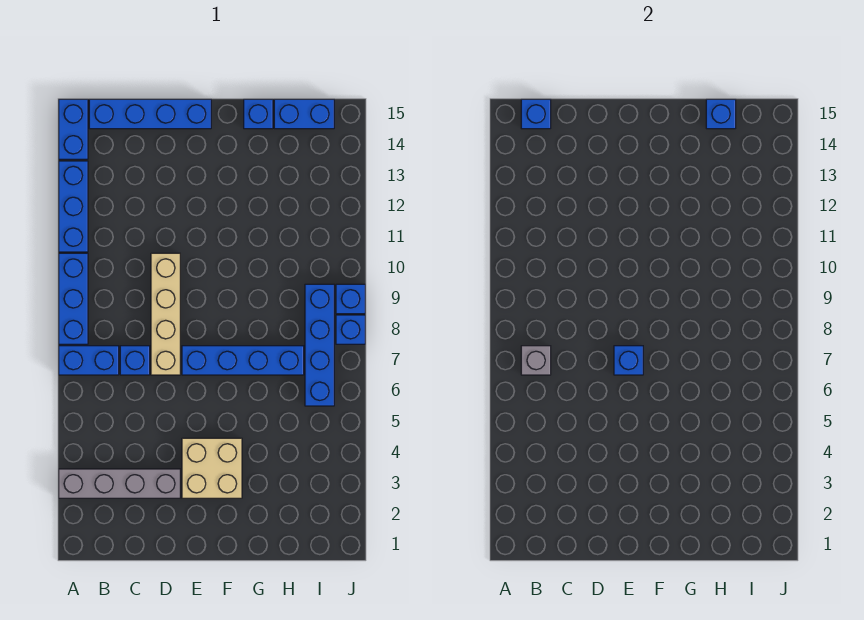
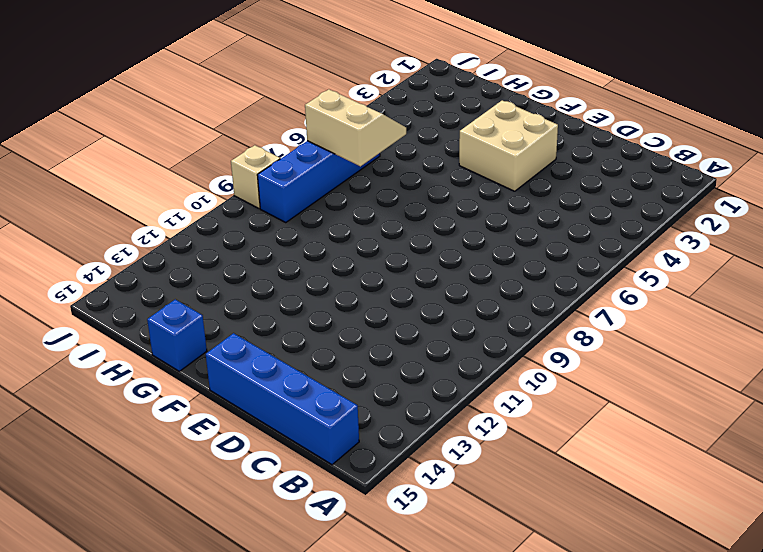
tan slope H6:I7 level 2 top 7 -> none
tan brick J9 level 1 -> blue brick J9 level 1
none -> grey brick A3:D3 level 1
none -> blue brick A7:B7 level 1
none -> blue brick A8:A10 level 1

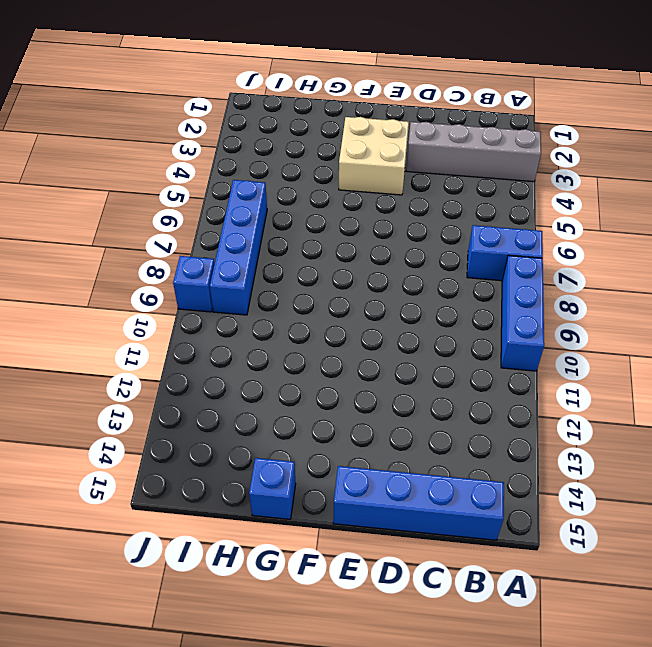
none -> blue brick A11:A13 level 1
none -> blue brick A14:A15 level 1
none -> blue brick C7 level 1

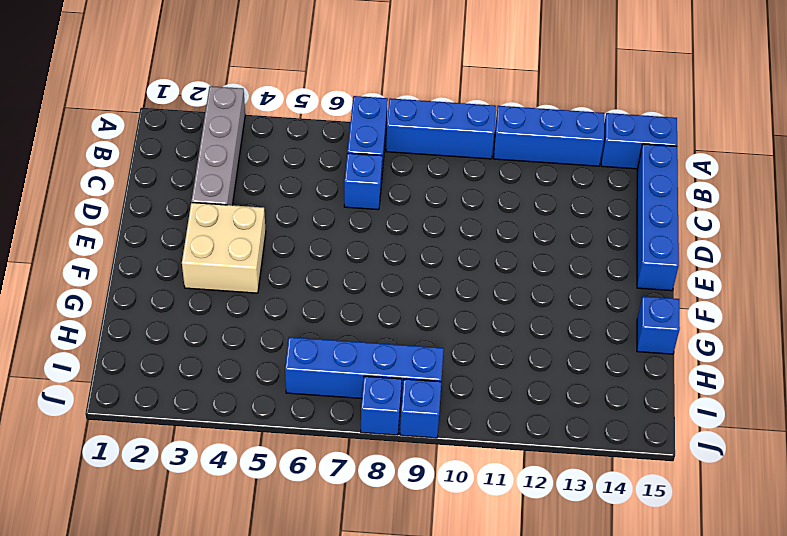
none -> tan brick D7:D10 level 1
none -> blue brick E7:H7 level 1
none -> blue brick H15:I15 level 1

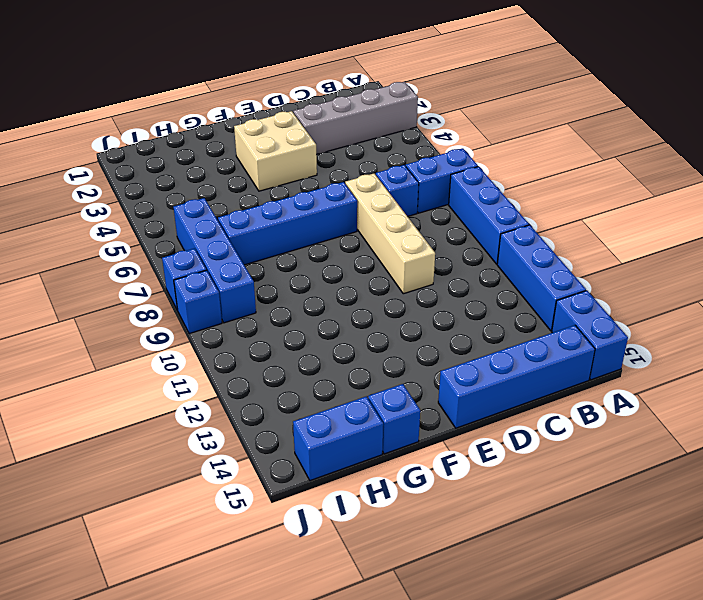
none -> grey brick B7 level 2
none -> blue brick B15 level 2
none -> blue brick E7 level 2

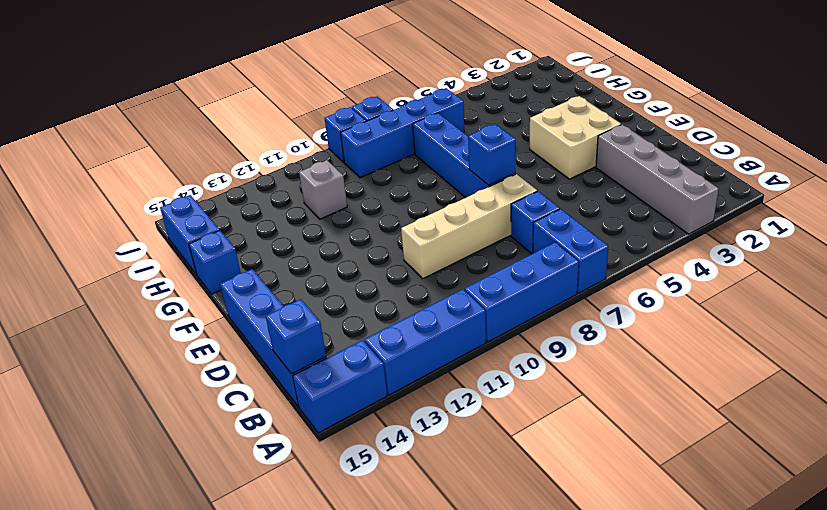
grey brick H11 level 1 -> grey brick B7 level 2
none -> blue brick H15 level 2

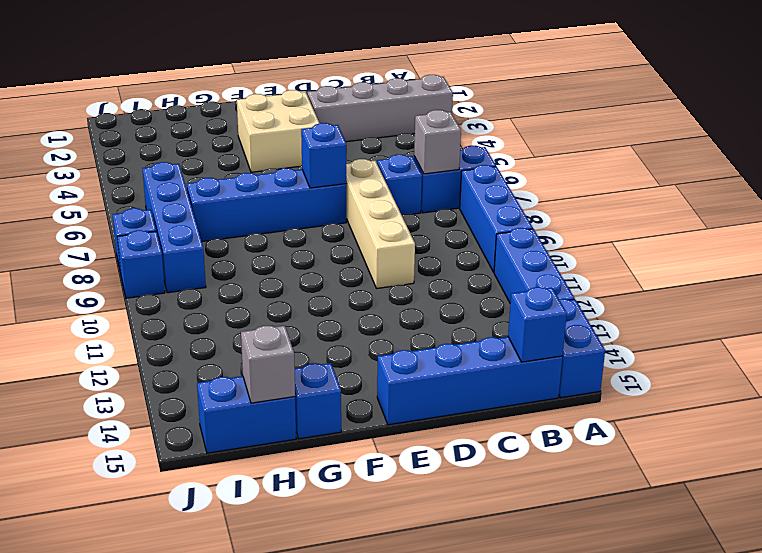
grey brick H15 level 2 -> blue brick H15 level 2

